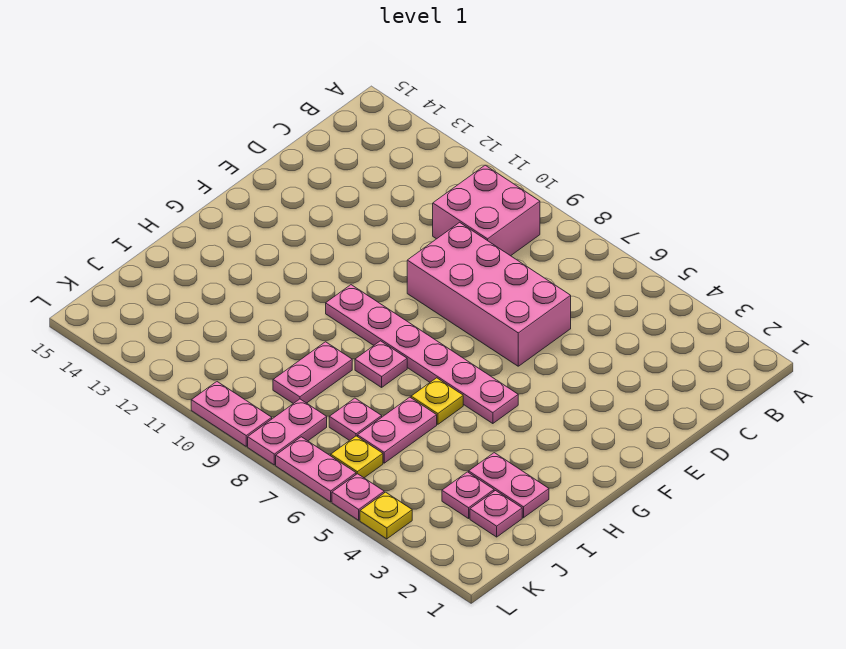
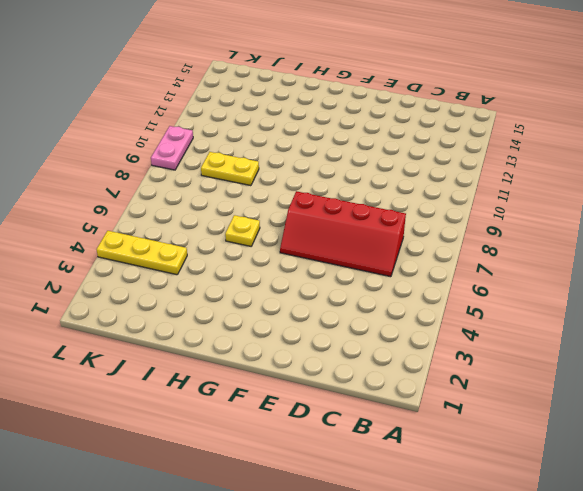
red slope C6:F7 level 1 top 7 -> pink brick D6:E9 level 1
yellow plate I9:J9 level 1 -> pink plate I9:J9 level 1
yellow plate J4:L4 level 1 -> yellow plate L4 level 1
none -> pink brick B9:C10 level 1
none -> pink plate G5:G10 level 1
none -> pink plate H8 level 1

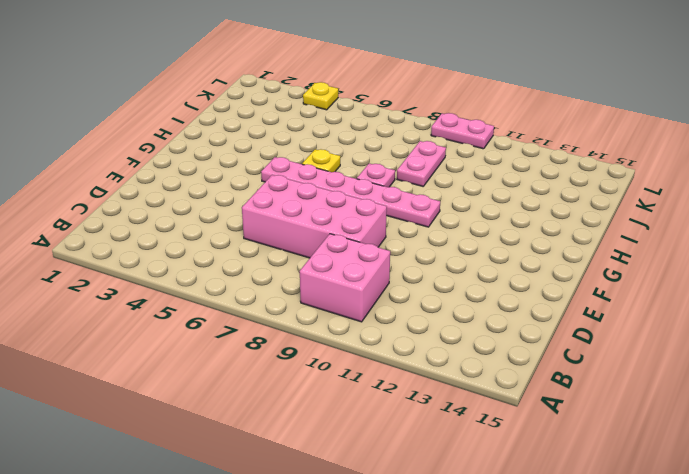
none -> pink plate I2:I3 level 1
none -> pink plate I6:J6 level 1
none -> pink plate J2 level 1

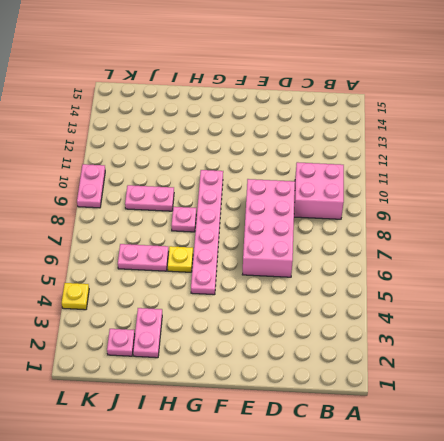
none -> pink plate J3 level 1
none -> pink plate J7 level 1
none -> yellow plate K6 level 1

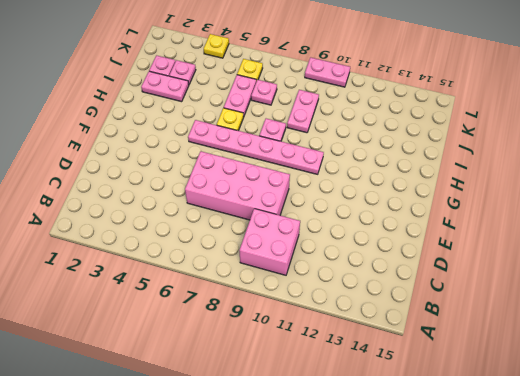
none -> pink plate K8:L8 level 1
none -> pink plate L5 level 1
none -> pink plate L6:L7 level 1

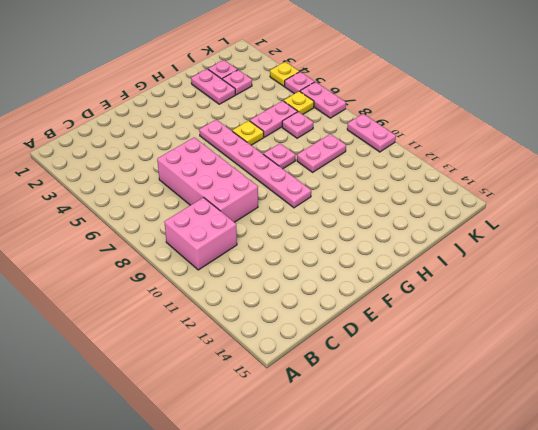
none -> pink plate K8:L8 level 1

